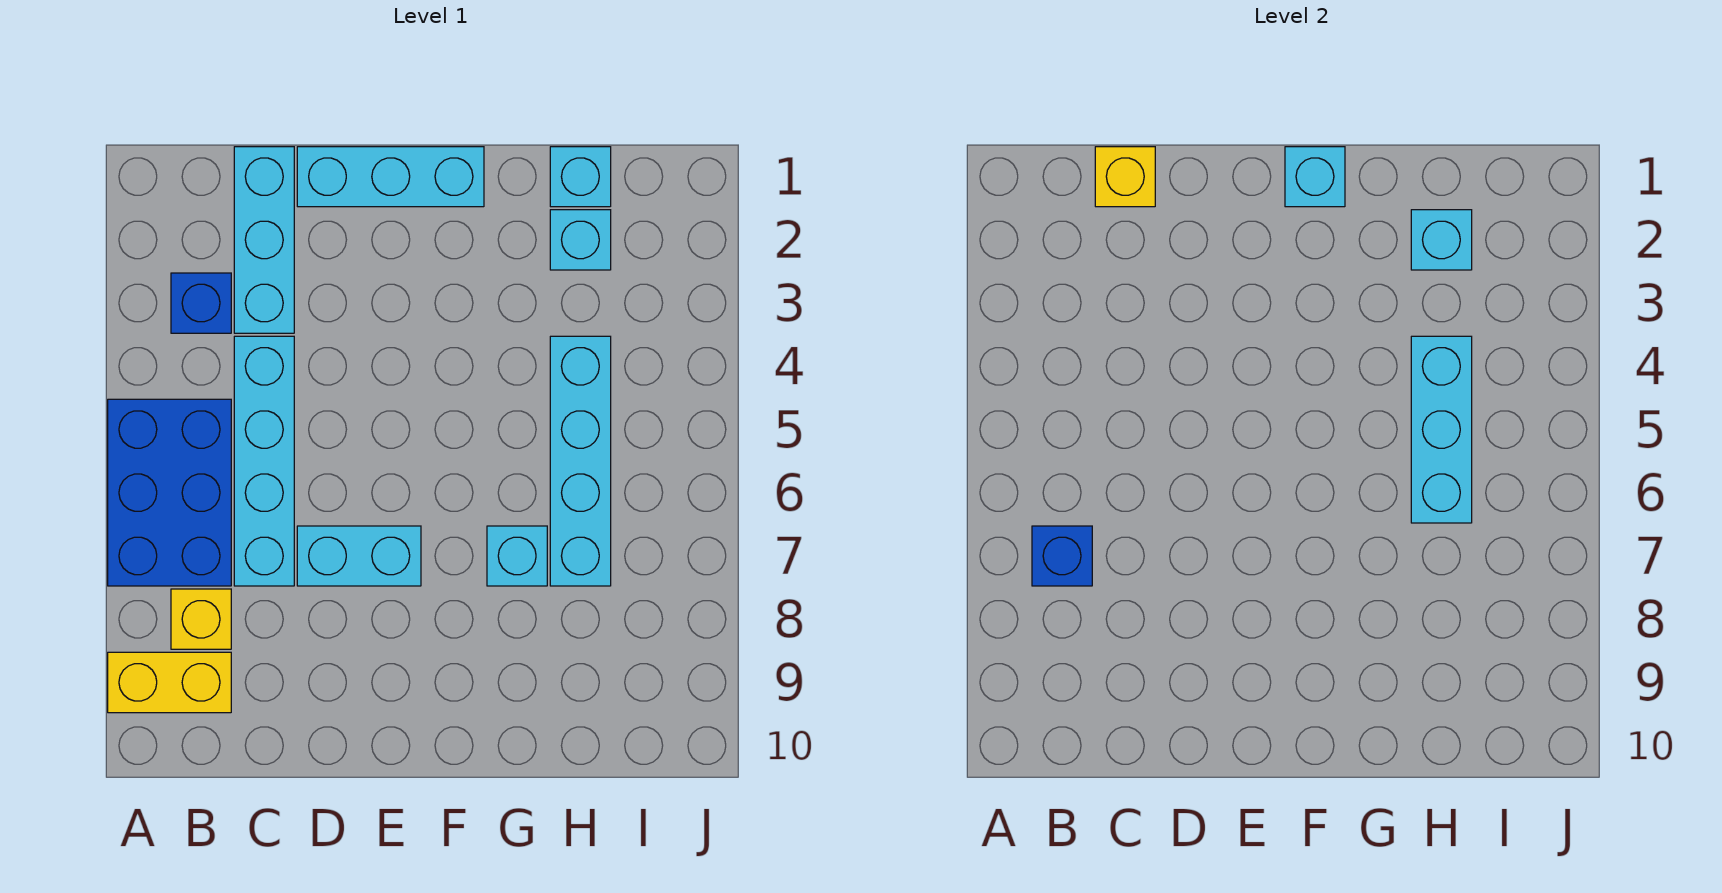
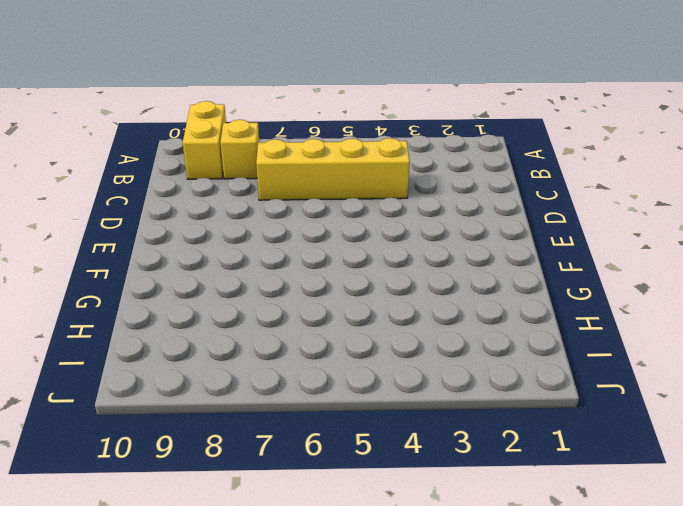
yellow brick C4:C7 level 1 -> cyan brick C4:C7 level 1
none -> blue brick A5:B7 level 1
none -> blue brick B3 level 1
none -> cyan brick C1:C3 level 1

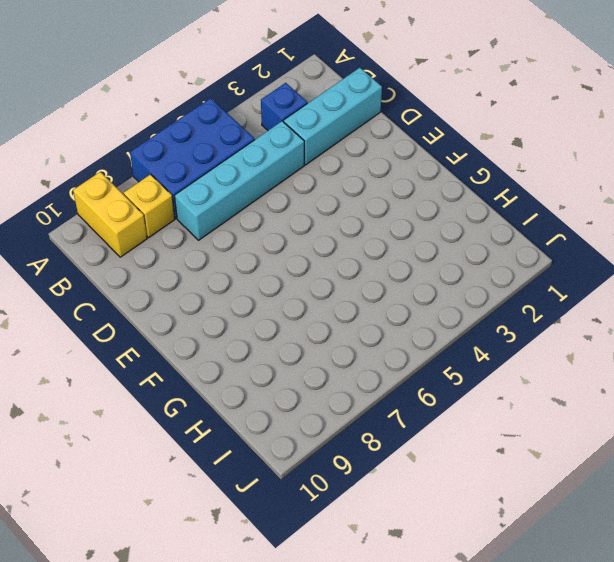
none -> cyan brick D1:F1 level 1
none -> cyan brick D7:E7 level 1
none -> cyan brick G7 level 1

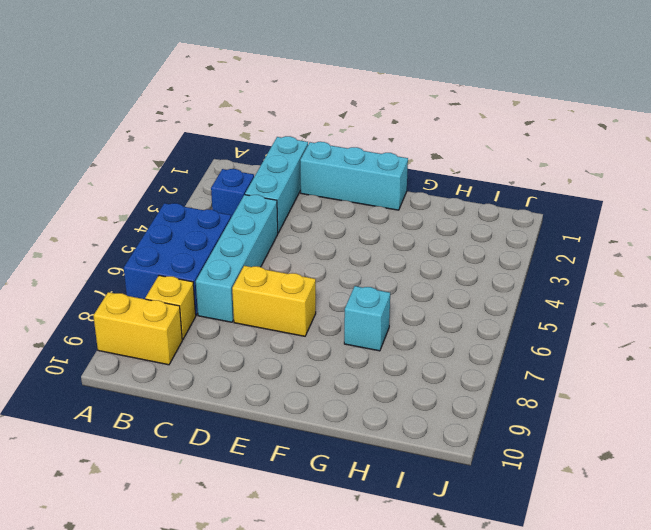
yellow brick D7:E7 level 1 -> cyan brick D7:E7 level 1
none -> cyan brick H1 level 1
none -> cyan brick H2 level 1
none -> cyan brick H4:H7 level 1

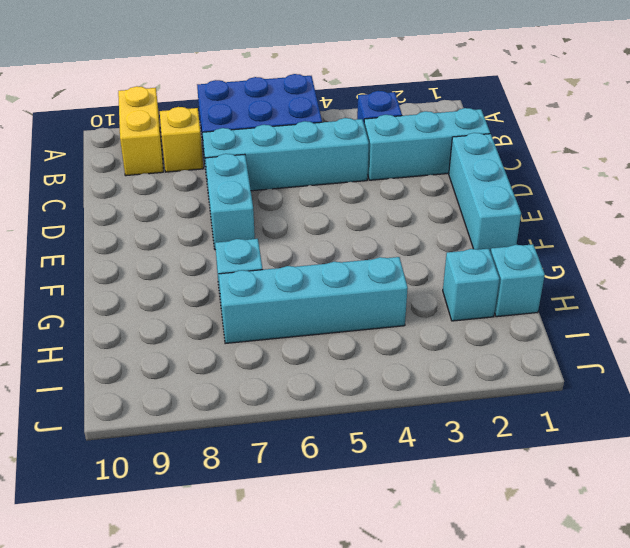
none -> blue brick B7 level 2
none -> yellow brick C1 level 2
none -> cyan brick F1 level 2

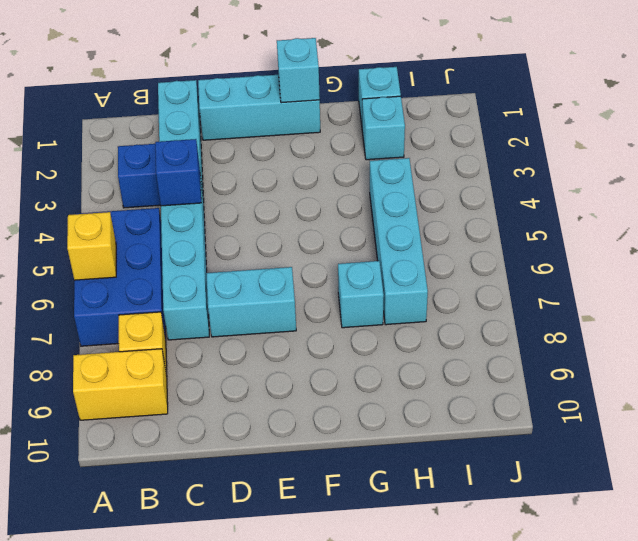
yellow brick A6 level 2 -> yellow brick C1 level 2
blue brick C4 level 2 -> blue brick B7 level 2
none -> cyan brick H2 level 2
none -> cyan brick H4:H6 level 2

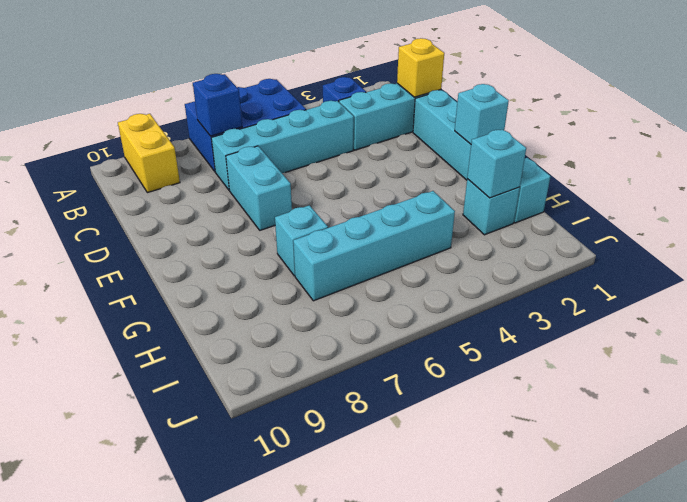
none -> yellow brick B8 level 1
none -> cyan brick H4:H6 level 2

